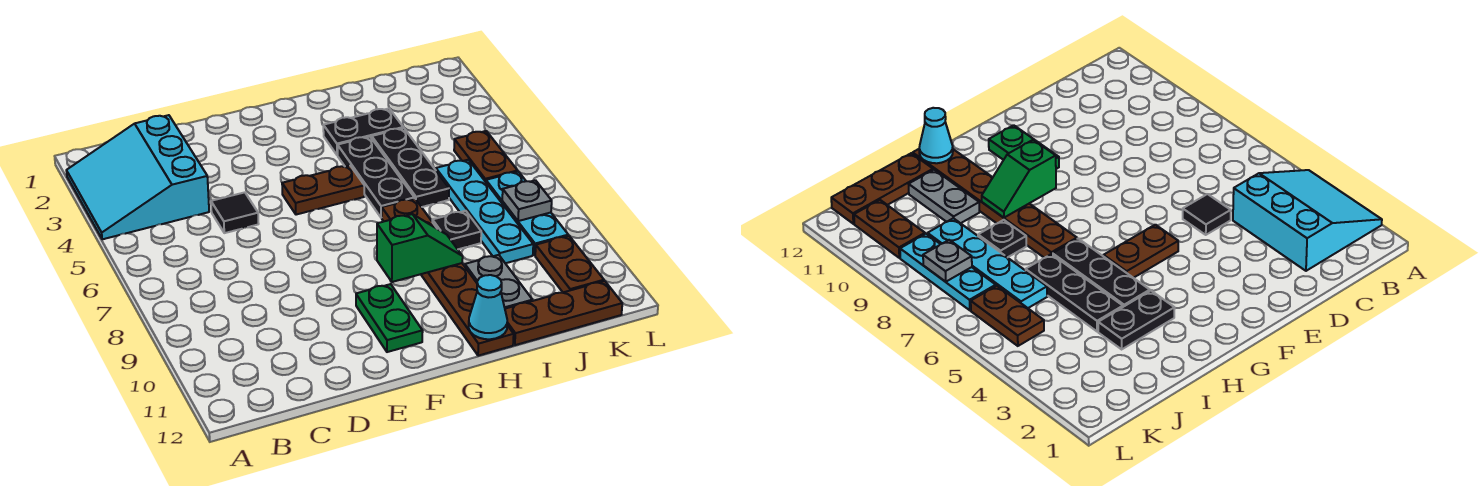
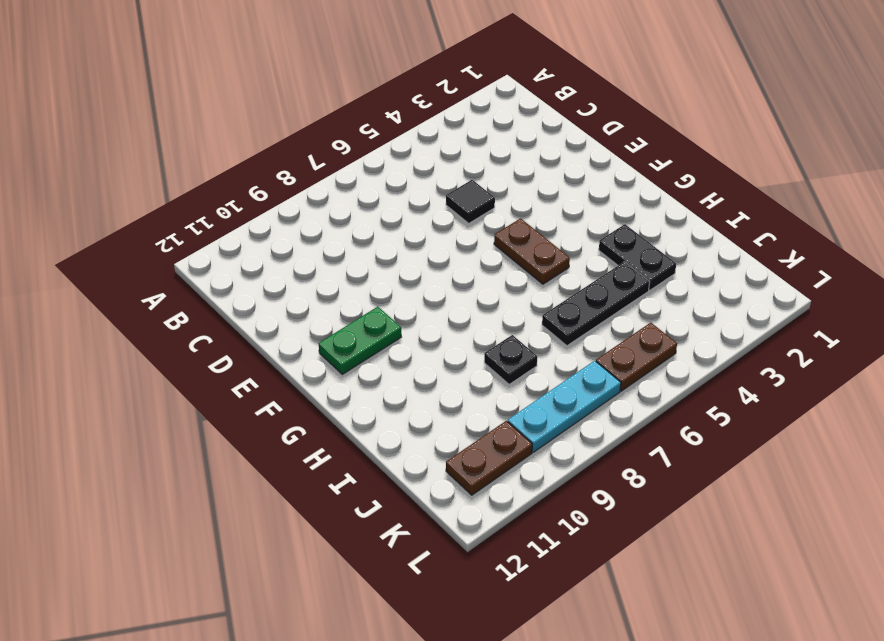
none -> cyan slope A2:C4 level 1 top C
none -> black plate H4:H6 level 1
none -> brown plate H7:H12 level 1

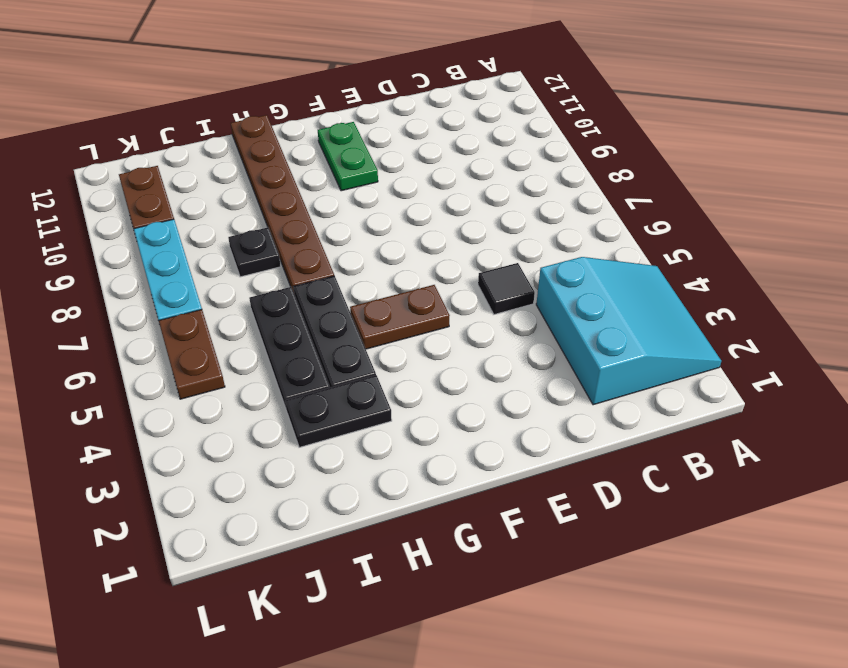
none -> grey plate I10:I11 level 1
none -> brown plate I12:K12 level 1
none -> cyan plate J6:J9 level 1

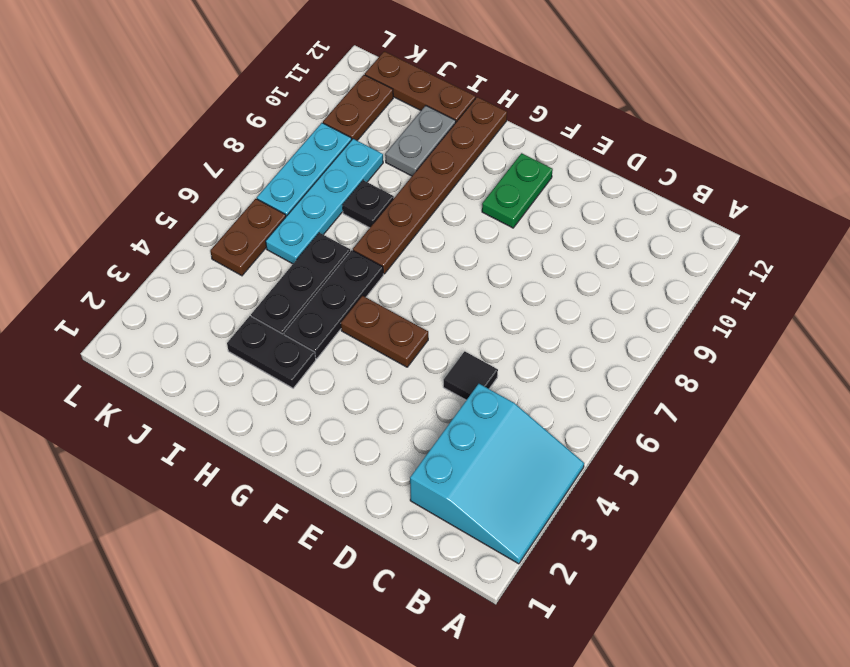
none -> green slope G9:H9 level 2 top G
none -> cyan cone H12 level 2
none -> grey plate K8 level 2

